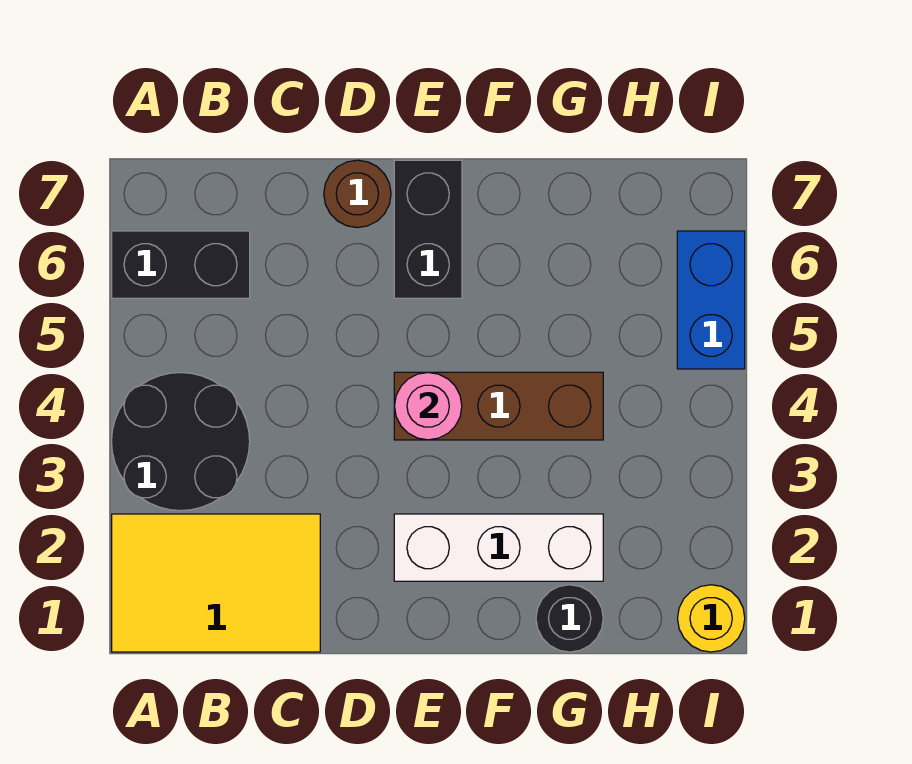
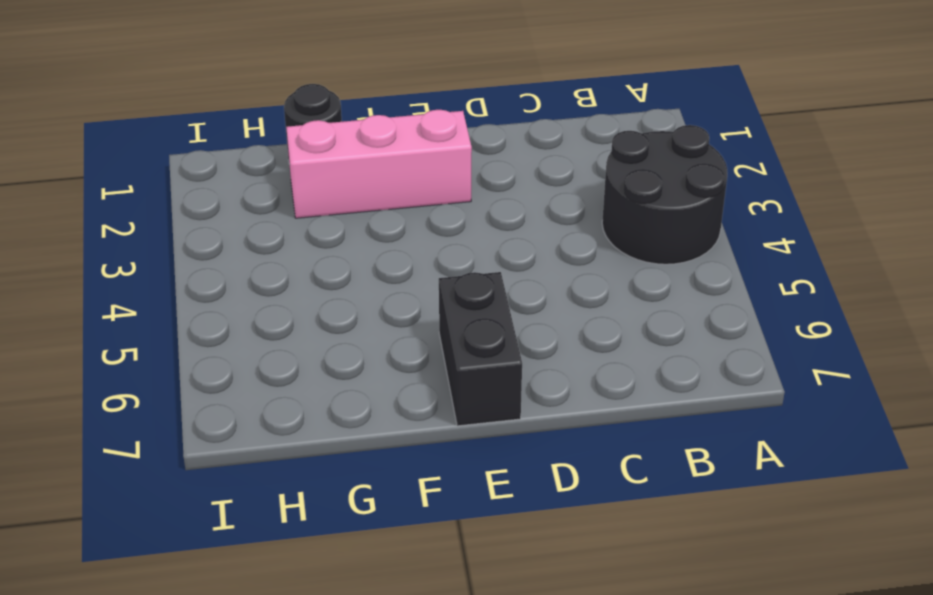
pink brick E2:G2 level 1 -> white brick E2:G2 level 1
none -> yellow tile A1:C2 level 1
none -> black brick A6:B6 level 1

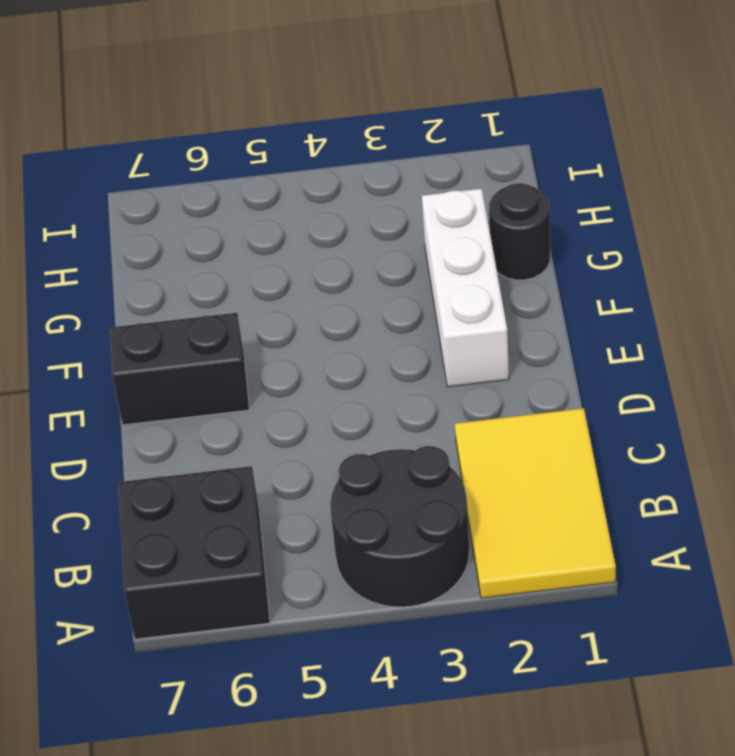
black brick A6:B7 level 1 -> black brick A6:B6 level 1
none -> brown round brick D7 level 1
none -> brown brick E4:G4 level 1

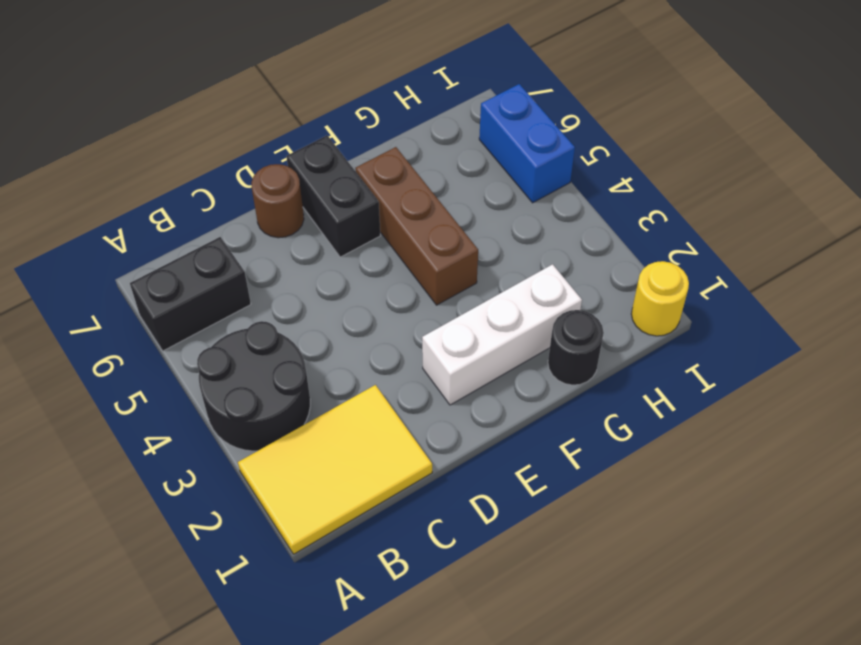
brown brick F4:F6 level 1 -> brown brick E4:G4 level 1
none -> pink round brick E4 level 2

